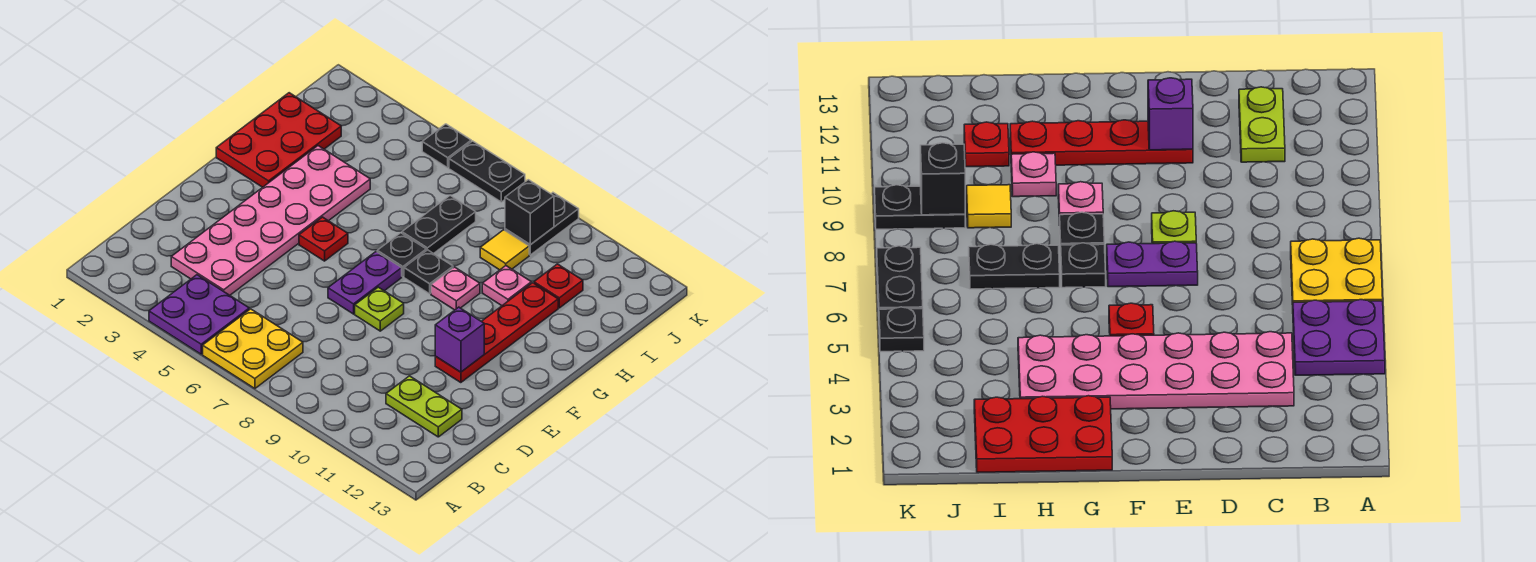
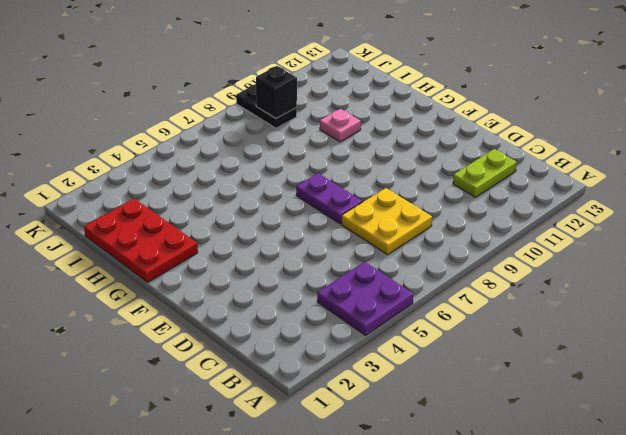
yellow plate C7:D8 level 1 -> yellow plate A6:B7 level 1
none -> pink plate C3:H4 level 1
none -> lime plate E8 level 1
none -> red plate E11:H11 level 1

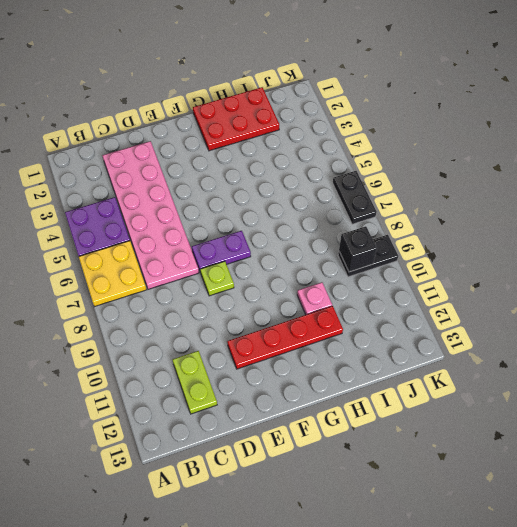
pink plate C2:D7 level 1 -> pink plate C3:H4 level 1
none -> red plate F5 level 1
none -> black plate G7 level 1
none -> black plate G8 level 1

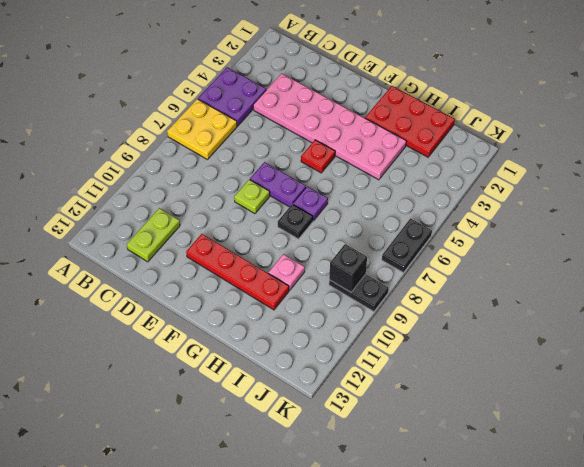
purple plate G7 level 1 -> black plate G7 level 1
none -> pink plate G9 level 1
none -> black plate H7:I7 level 1
none -> yellow tile I9 level 1

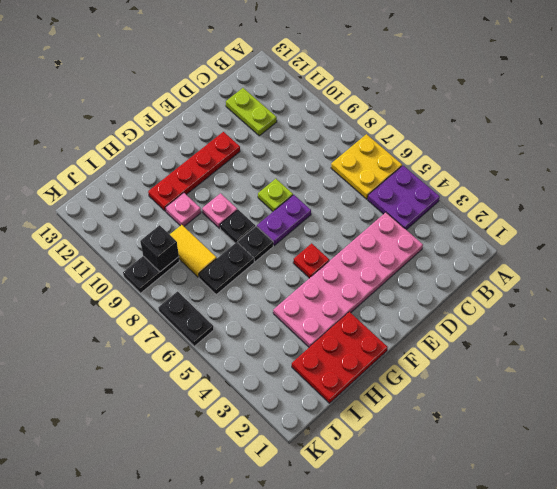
yellow tile I8:I9 level 1 -> yellow tile I9 level 1
none -> red plate I11 level 1
none -> black plate K5 level 1
none -> purple brick E11 level 2

